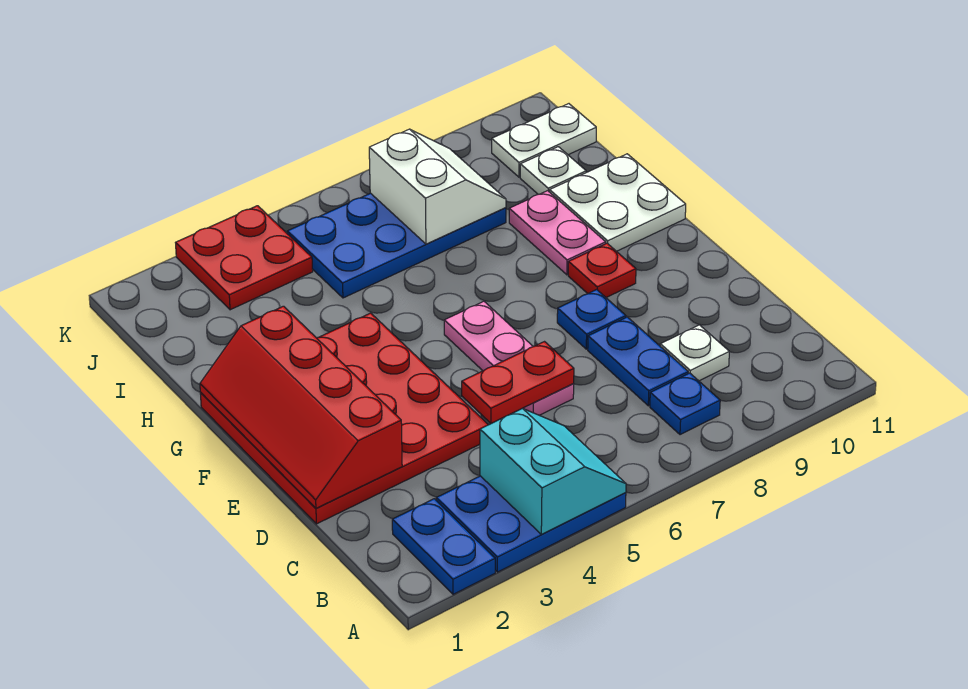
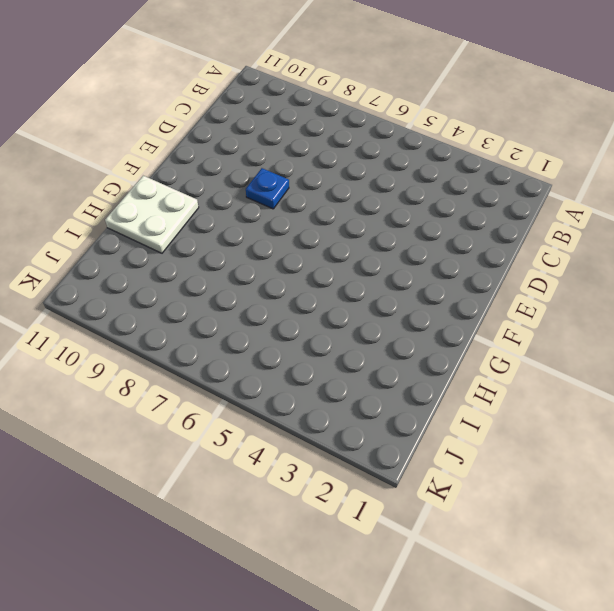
none -> blue plate A2:B2 level 1
none -> blue plate A3:B5 level 1
none -> blue plate B8 level 1

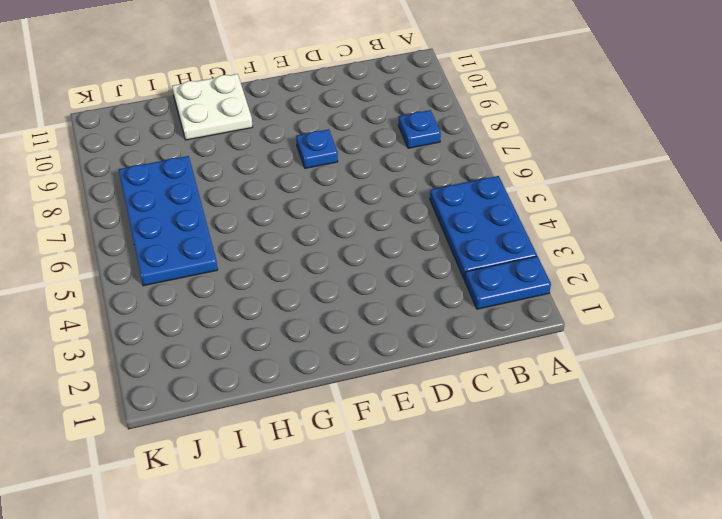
none -> blue plate C8:D8 level 1
none -> white plate C9 level 1
none -> red plate D1:G4 level 1

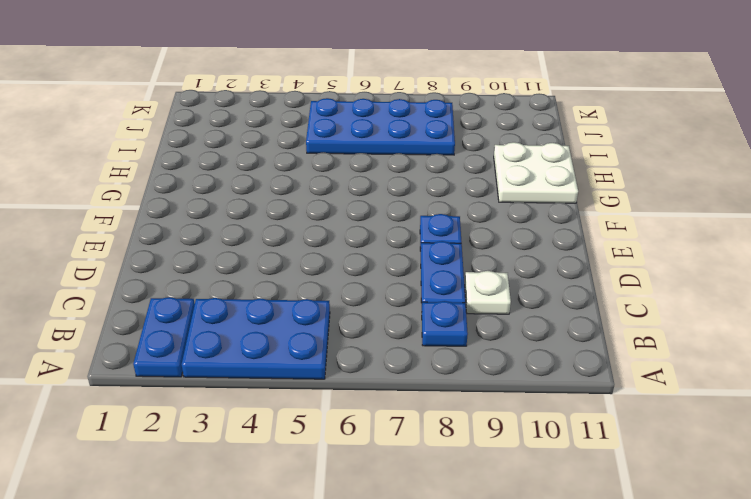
none -> red plate D1:G4 level 1
none -> pink plate D6:F6 level 1
none -> red plate F9 level 1

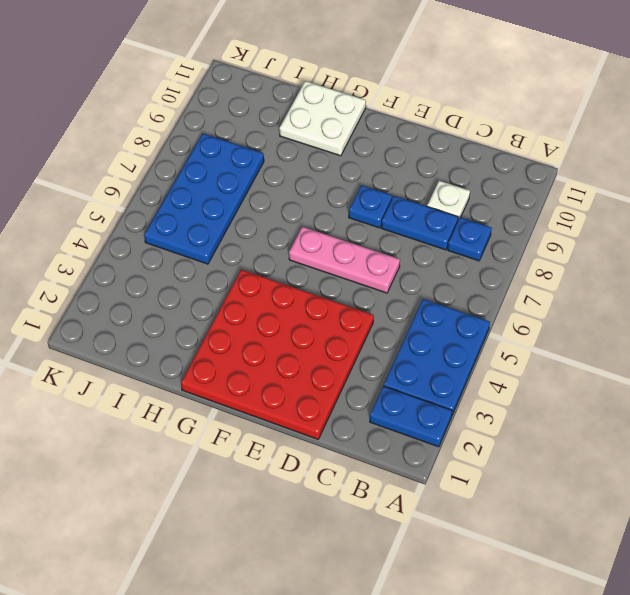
none -> red plate F9 level 1
none -> pink plate G9:H9 level 1
none -> white plate I10 level 1

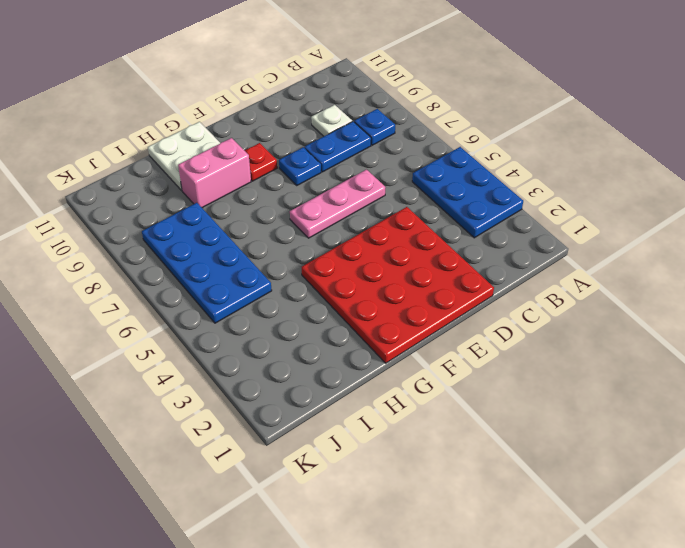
pink brick G9:H9 level 1 -> pink plate G9:H9 level 1
none -> blue plate A2:B2 level 1
none -> white plate I10 level 1
none -> red plate J3:K4 level 1

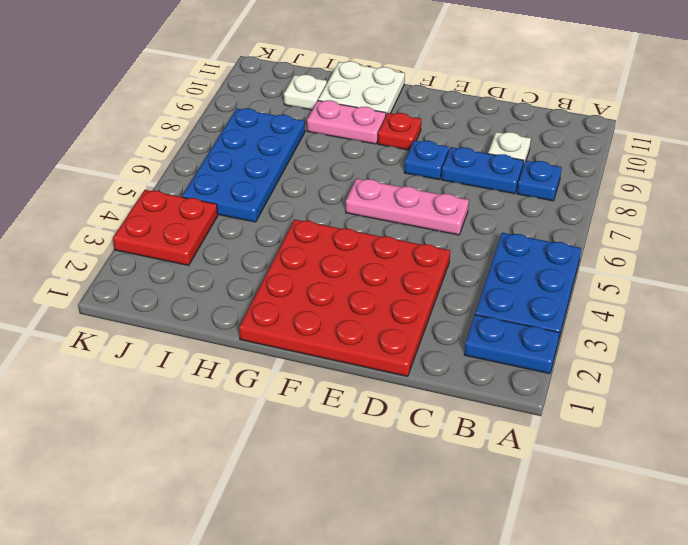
none -> white plate J10:J11 level 1
none -> cyan slope A4:B5 level 2 top 4
none -> red slope D1:G2 level 2 top 2

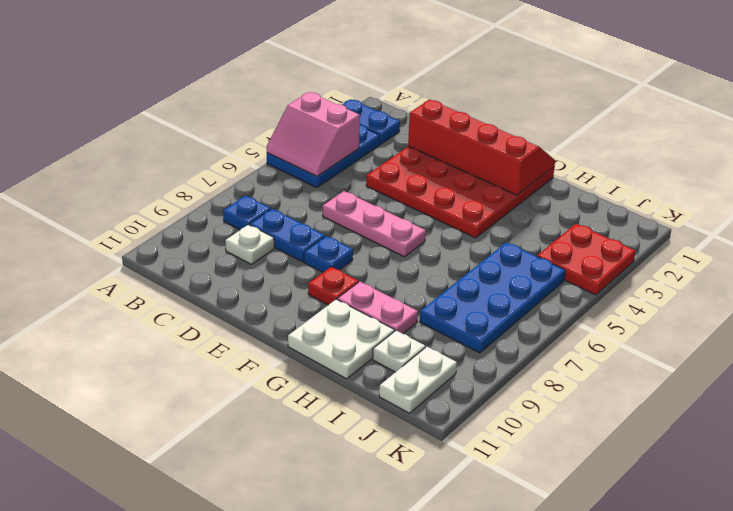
pink slope A4:B5 level 2 top 4 -> cyan slope A4:B5 level 2 top 4
none -> red plate D5:D6 level 2
none -> white slope I7:J8 level 2 top 7

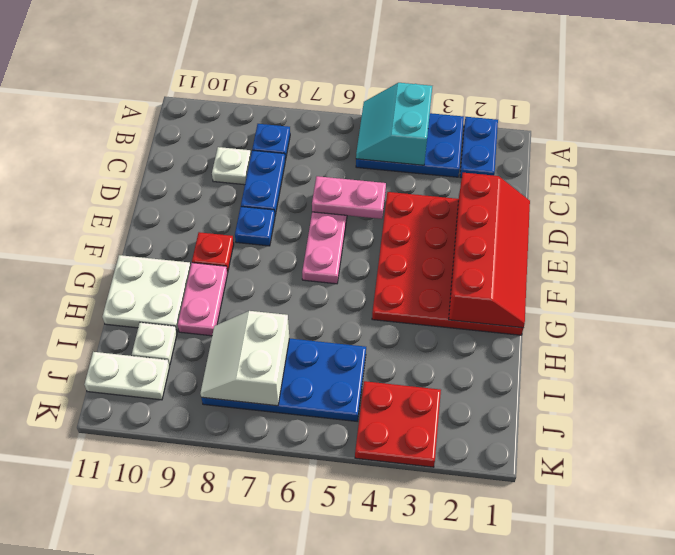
pink plate D5:D6 level 2 -> red plate D5:D6 level 2

